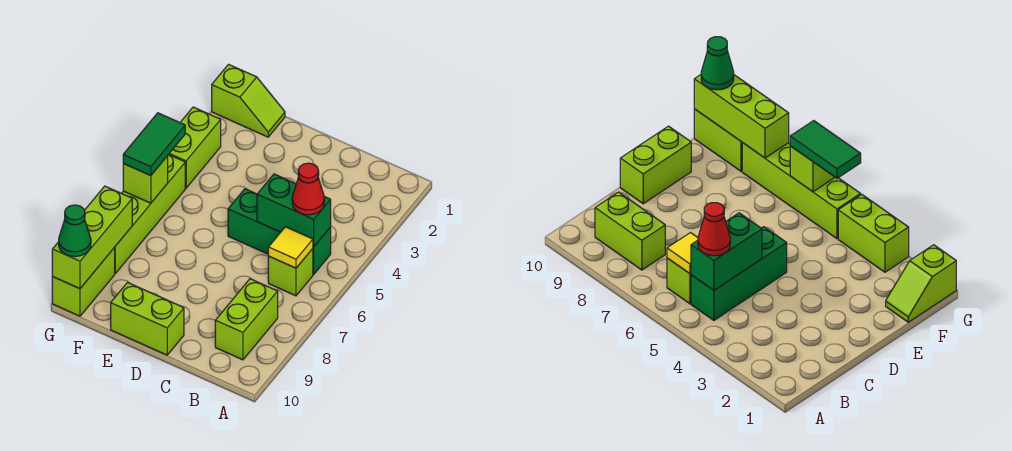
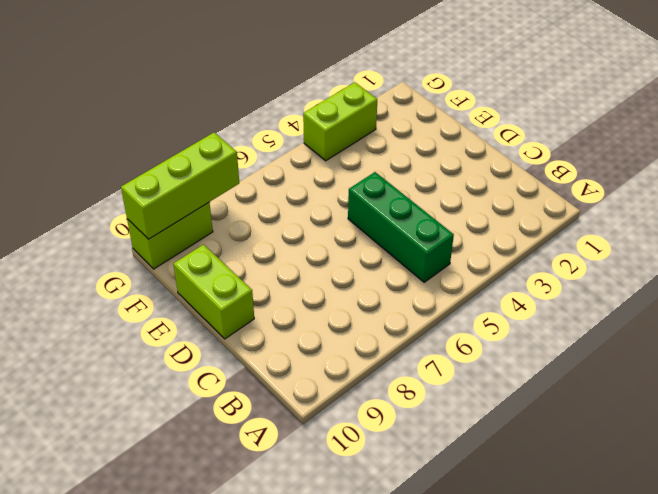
none -> lime brick B6 level 1
none -> lime brick B8:B9 level 1
none -> lime slope F1:G1 level 1 top G

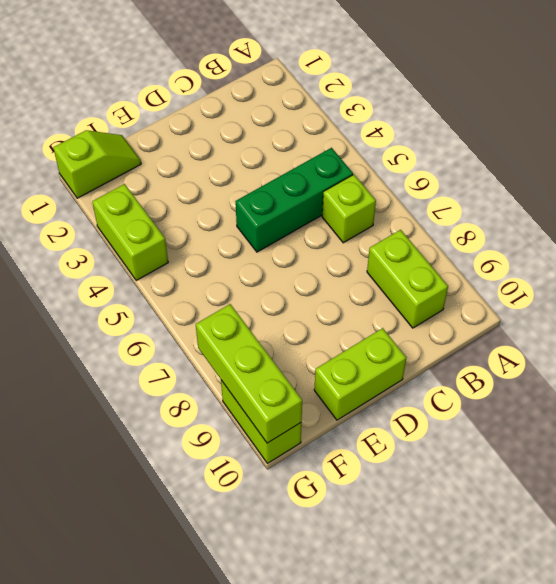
none -> lime brick G5:G8 level 1
none -> green brick B5:C5 level 2
none -> yellow tile B6 level 2

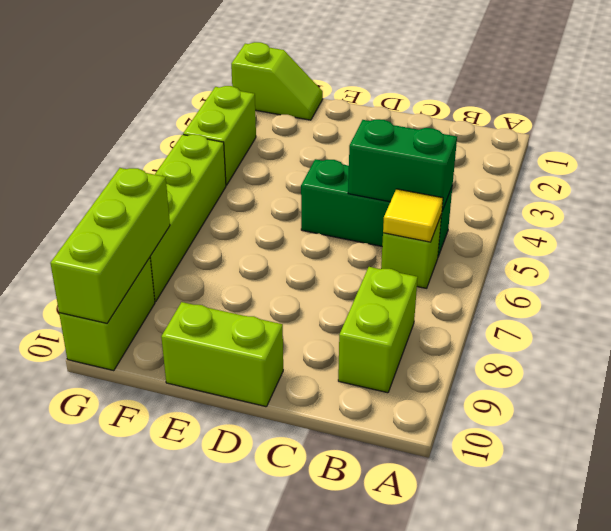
none -> lime brick G6 level 2
none -> red cone B5 level 3
none -> green tile G5:G6 level 3

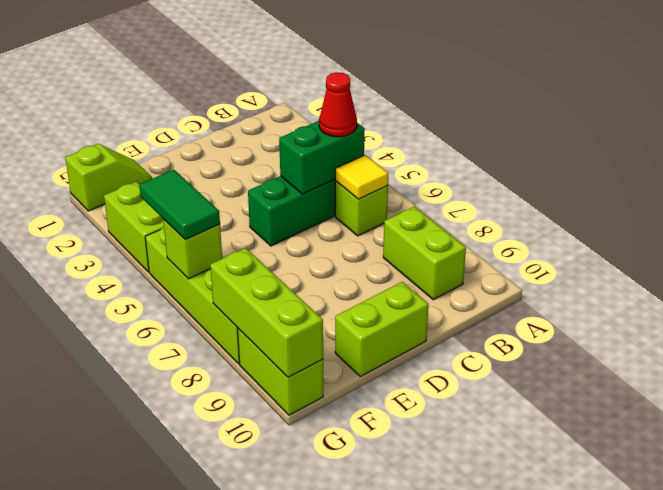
none -> green cone G10 level 3

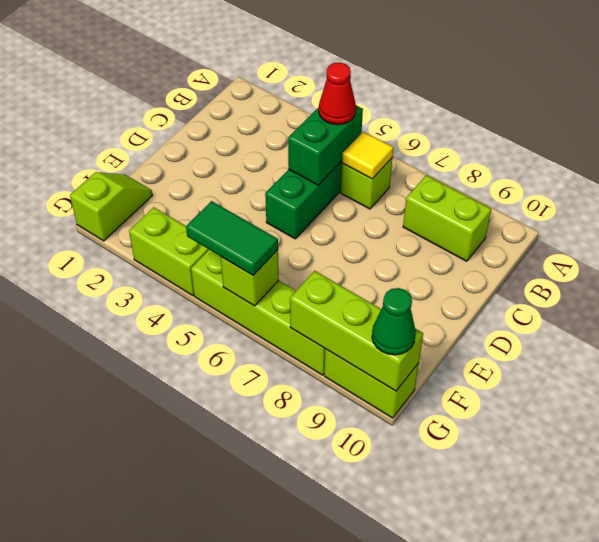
none -> lime brick D10:E10 level 1

